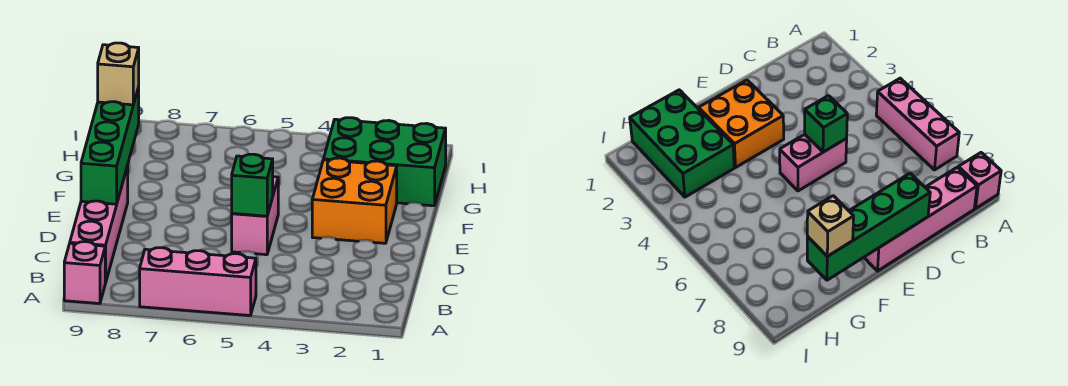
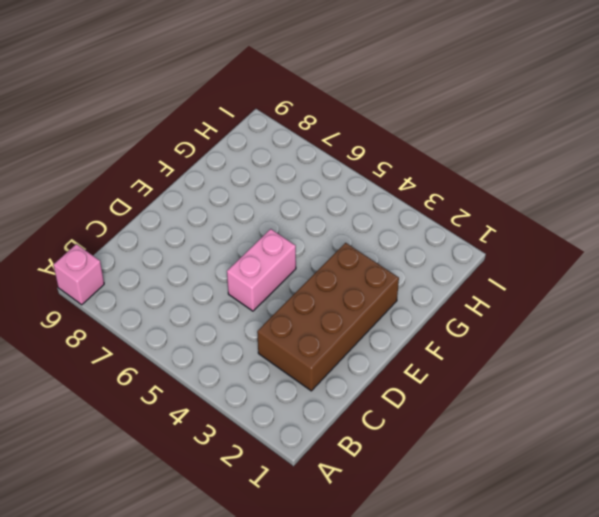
brown brick C2:F3 level 1 -> orange brick E2:F3 level 1
none -> pink brick A5:A7 level 1
none -> pink brick B9:E9 level 1

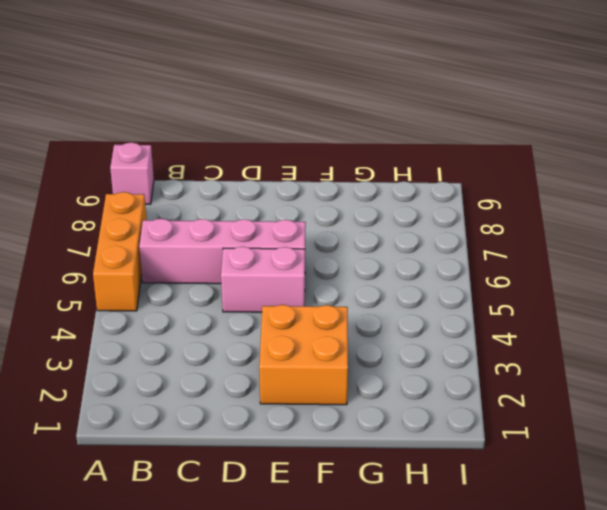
orange brick A5:A7 level 1 -> pink brick A5:A7 level 1
pink brick B6:E6 level 1 -> pink brick B9:E9 level 1
none -> green brick G1:H3 level 1
none -> green brick D5 level 2

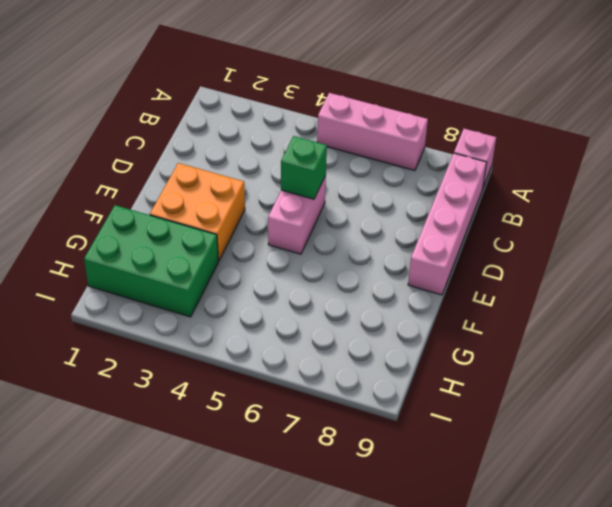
none -> green brick D9:G9 level 2
none -> tan brick G9 level 3

